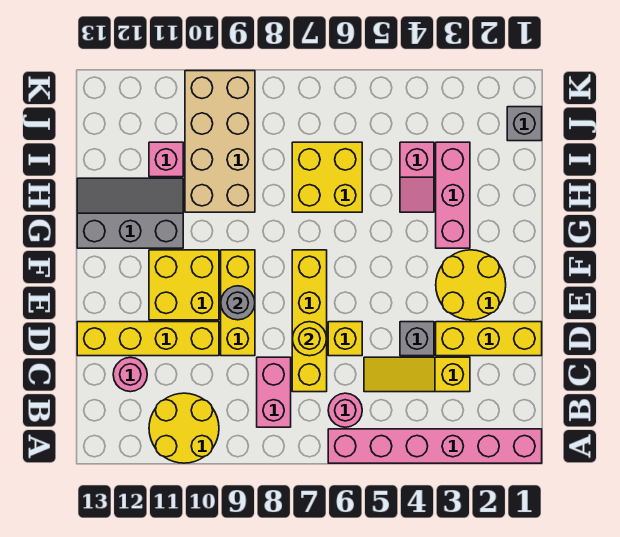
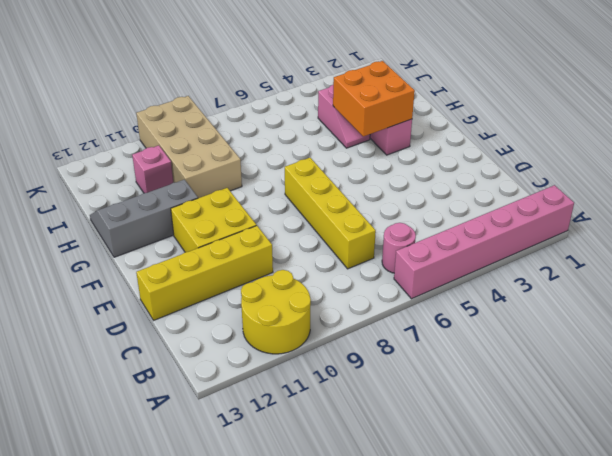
orange brick G3:H4 level 2 -> none
none -> pink brick B8:C8 level 1
none -> yellow slope C3:C5 level 1 top 3
none -> pink round brick C12 level 1

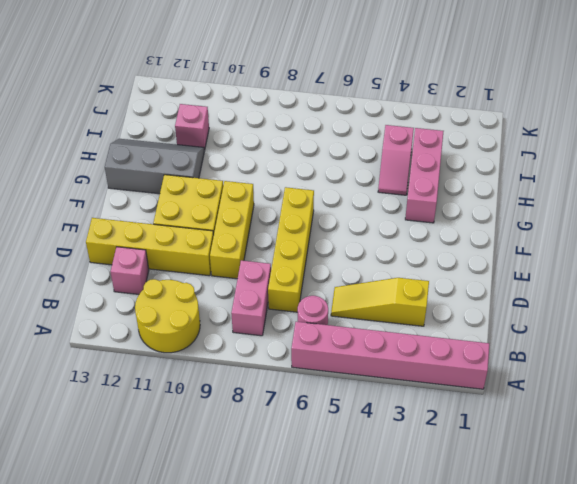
pink brick C12 level 1 -> pink round brick C12 level 1
none -> yellow brick D1:D3 level 1
none -> grey brick D4 level 1
none -> yellow brick D6 level 1

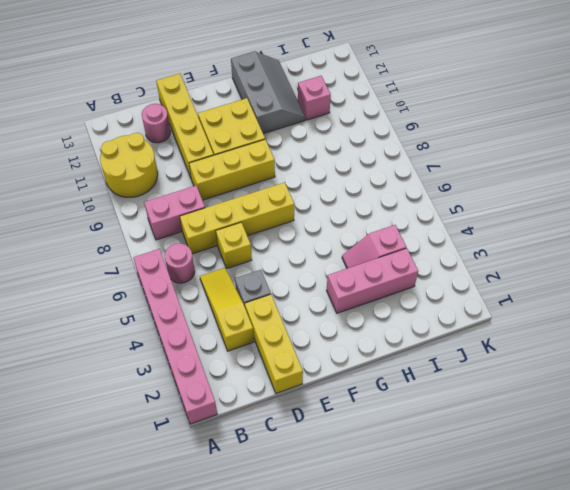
none -> yellow round brick E2:F3 level 1
none -> yellow brick H6:I7 level 1
none -> tan brick H9:K10 level 1

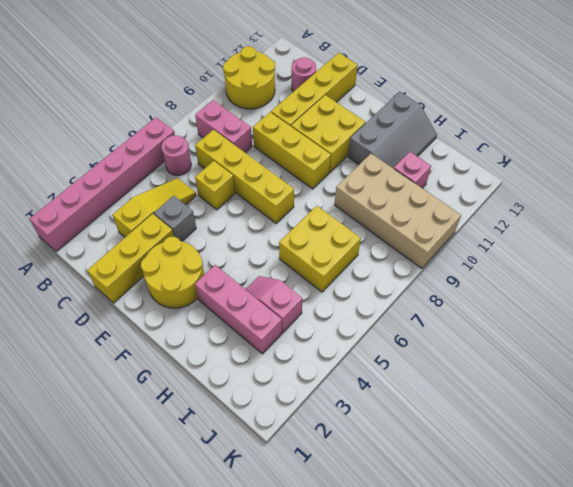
none -> grey brick J1 level 1
none -> yellow round brick D7 level 2
none -> grey round brick E9 level 2

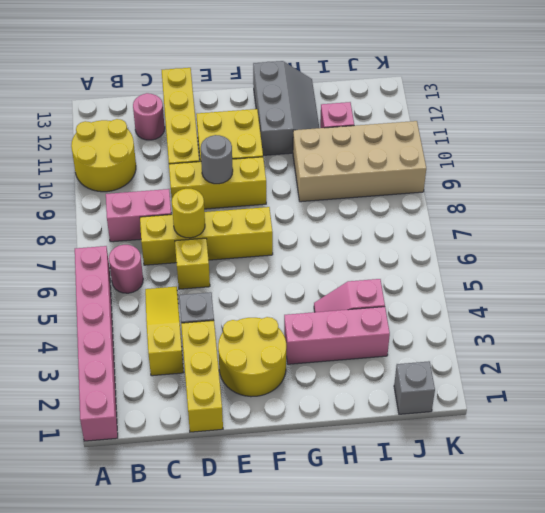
none -> yellow brick H6:I7 level 1

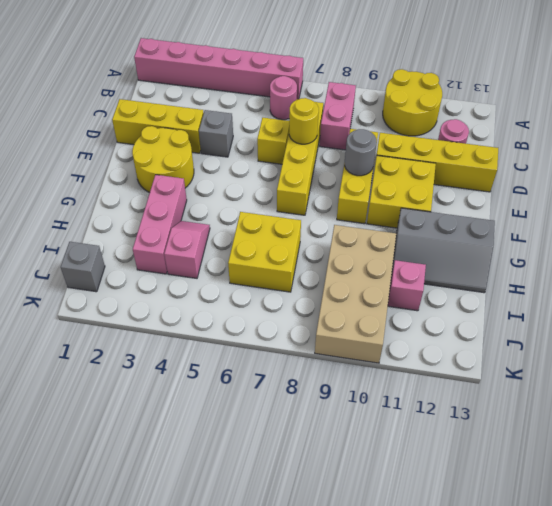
none -> yellow slope C3:C5 level 1 top 3

